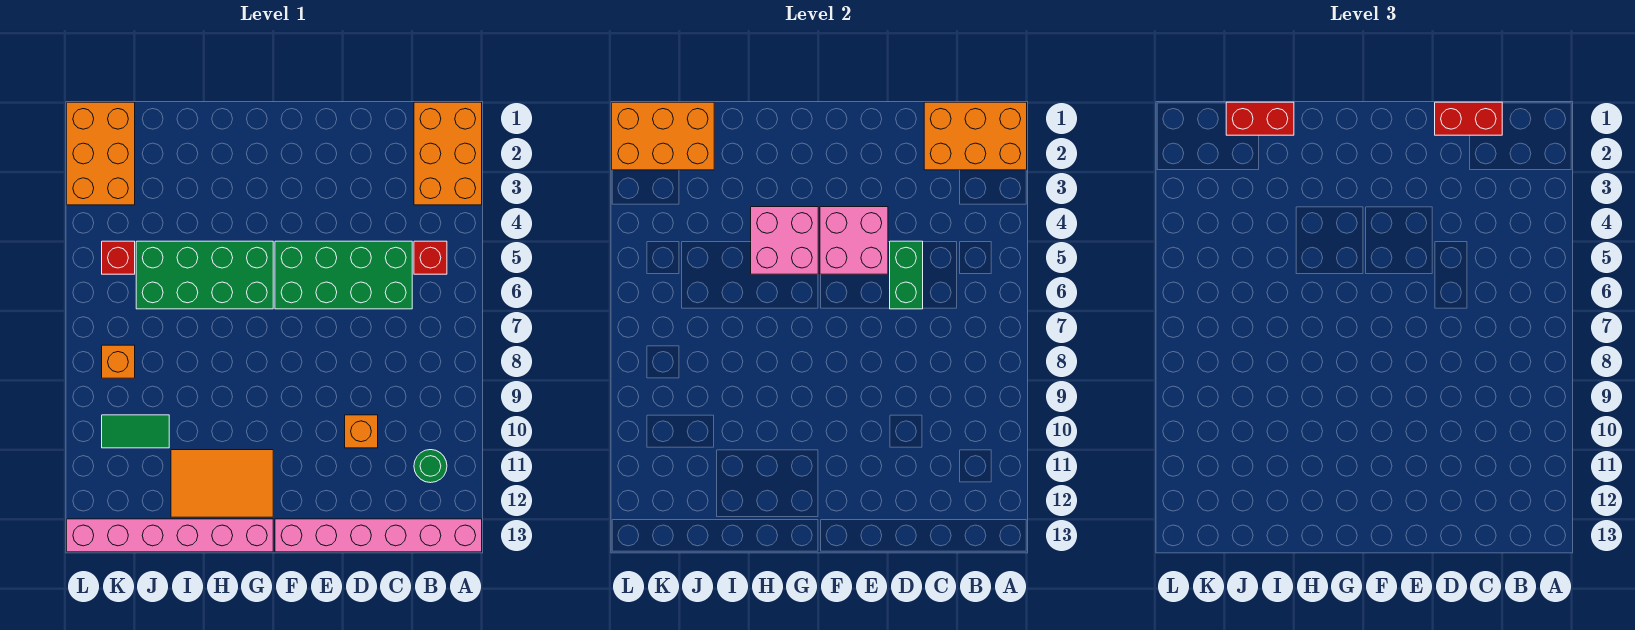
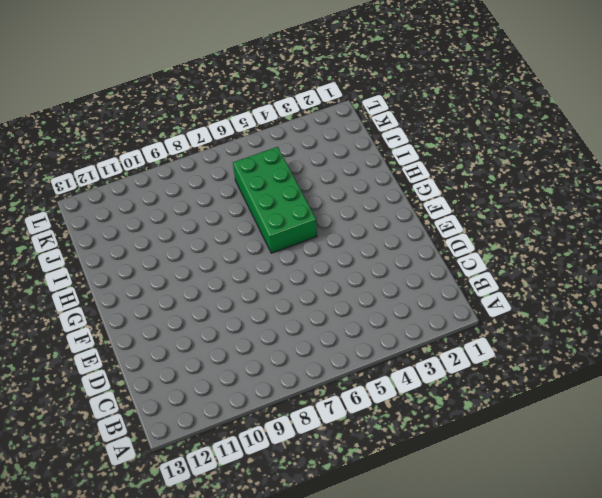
none -> orange brick A1:B3 level 1
none -> pink brick A13:F13 level 1
none -> red brick B5 level 1

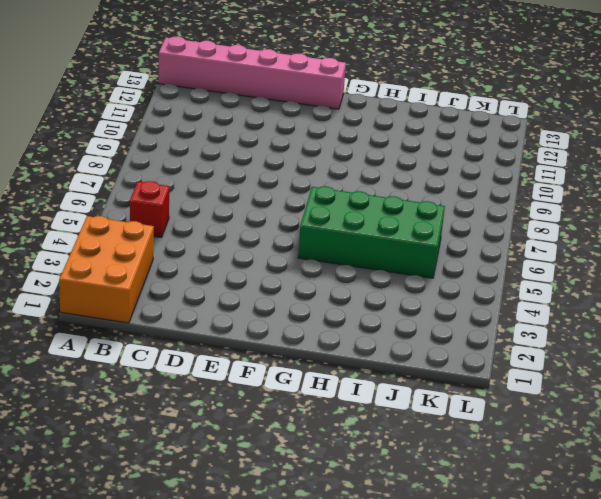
none -> green round brick B11 level 1
none -> green brick C5:F6 level 1
none -> orange brick D10 level 1

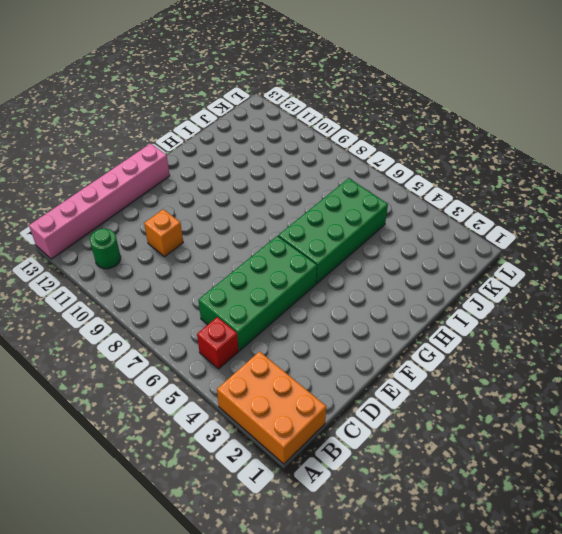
none -> orange tile G11:I12 level 1
none -> pink brick G13:L13 level 1
none -> green tile J10:K10 level 1

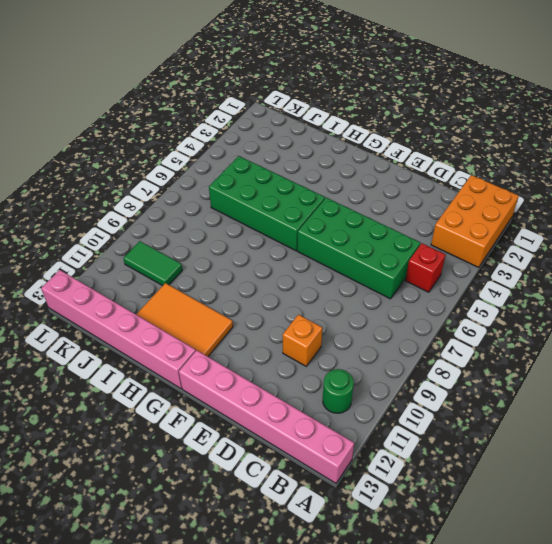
none -> orange brick K1:L3 level 1
none -> red brick K5 level 1
none -> orange brick K8 level 1

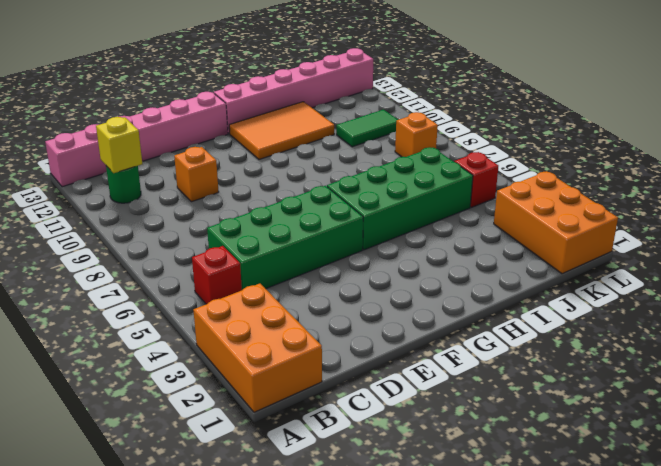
yellow brick B11 level 2 -> none
none -> orange brick A1:C2 level 2
none -> green brick D5:D6 level 2
none -> pink brick E4:F5 level 2

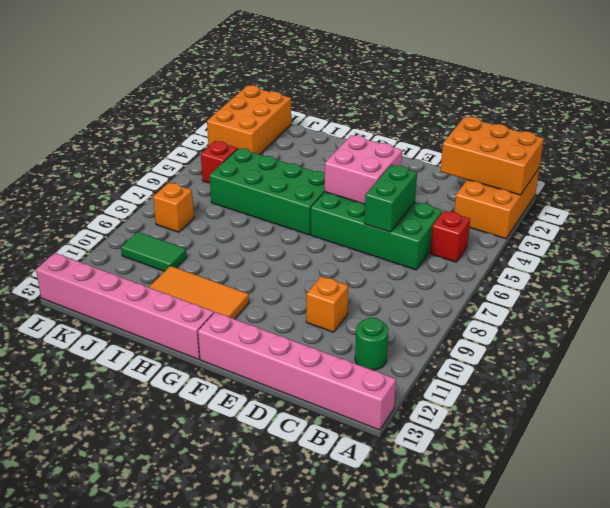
none -> pink brick G4:H5 level 2
none -> orange brick J1:L2 level 2
none -> red brick C1:D1 level 3

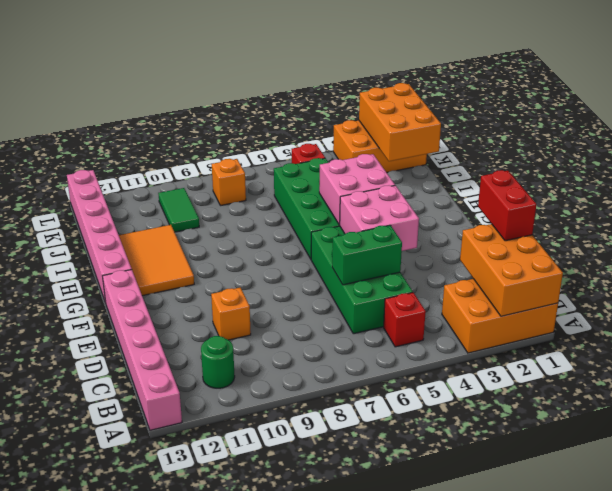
none -> red brick I1:J1 level 3

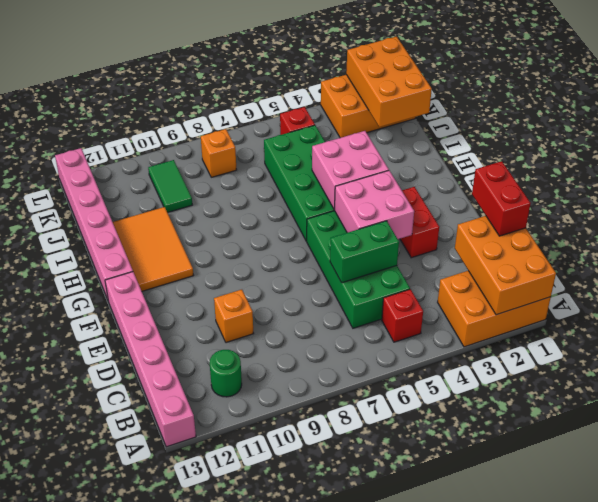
red brick E3:F3 level 1 -> red brick I1:J1 level 3

